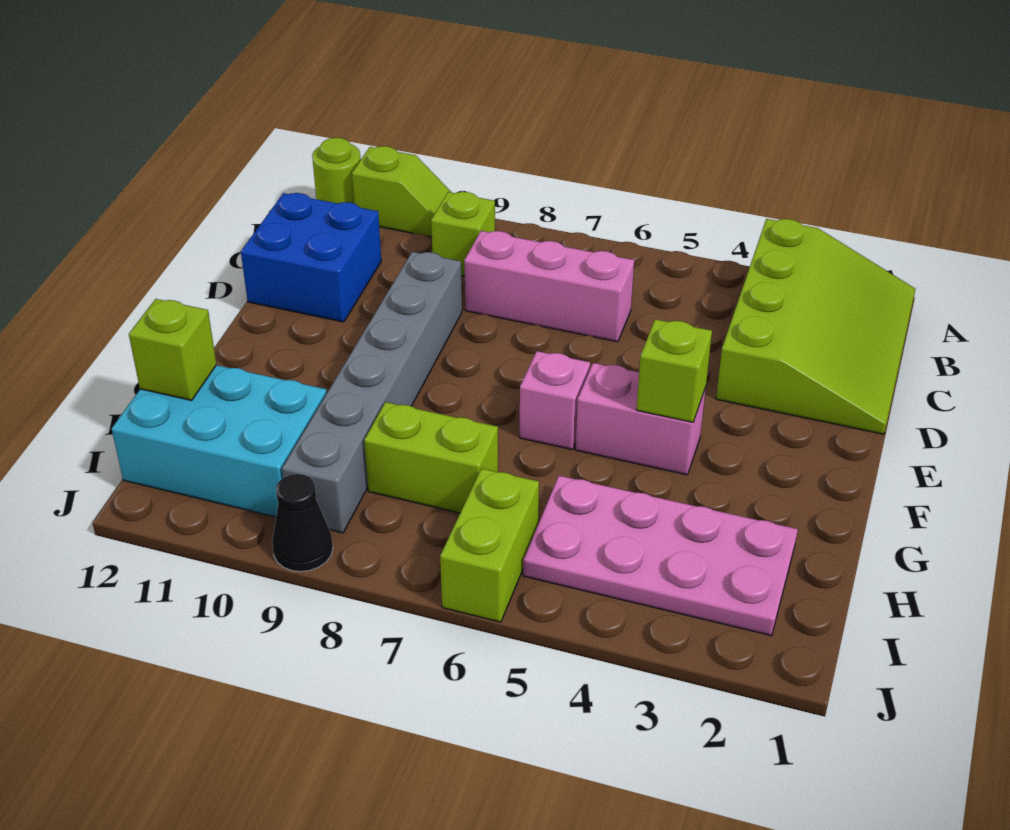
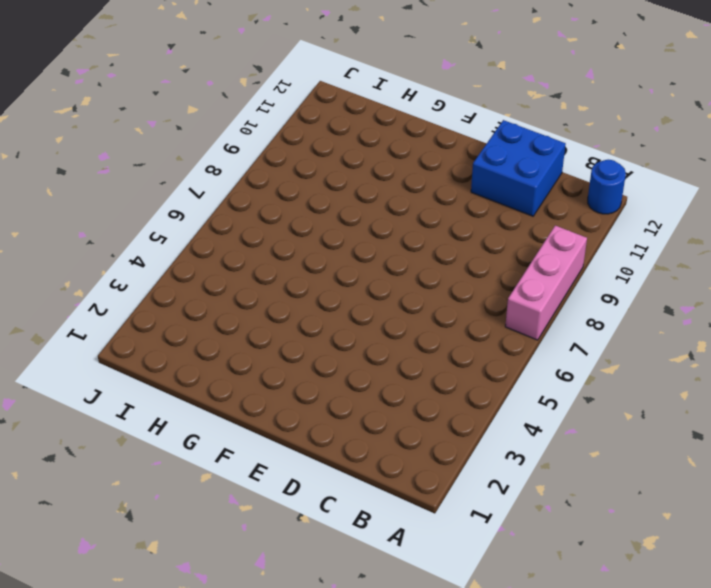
pink brick A7:A9 level 1 -> pink brick C6:C8 level 1
blue round brick A12 level 1 -> lime round brick A12 level 1
none -> lime slope A1:D3 level 1 top 3
none -> lime slope A10:A11 level 1 top 11
none -> lime brick B9 level 1

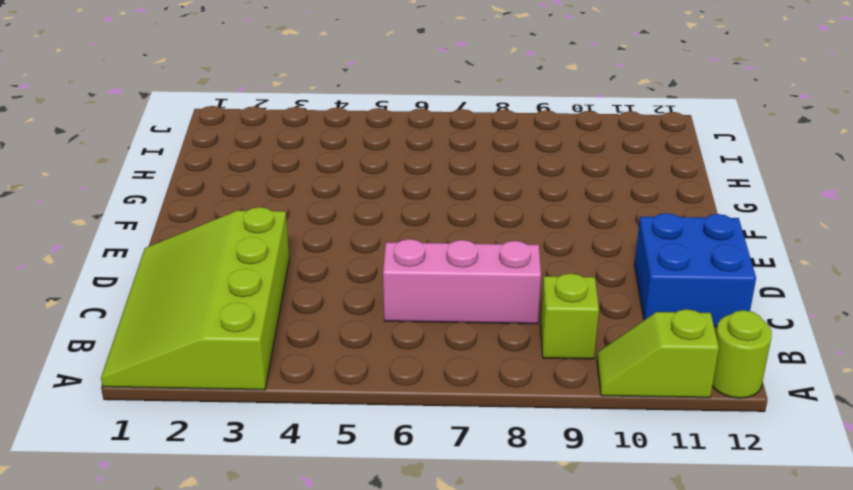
none -> grey brick D9:I9 level 1
none -> pink brick F4:F5 level 1
none -> pink brick F6 level 1

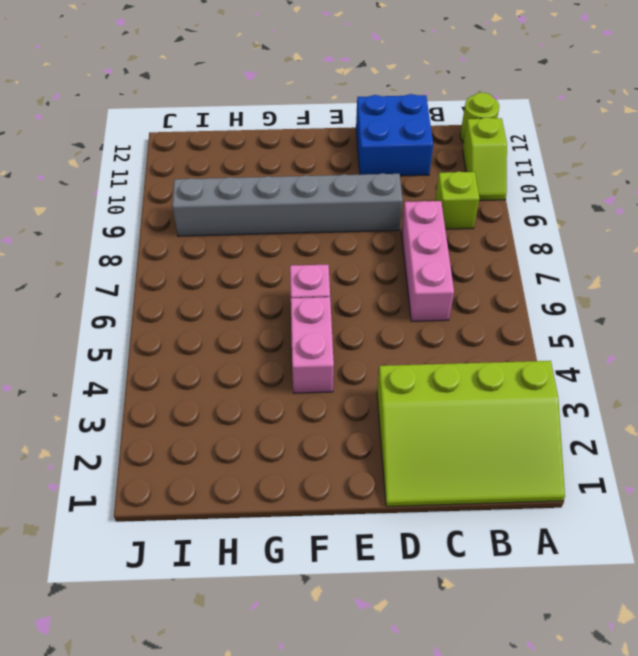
none -> pink plate H2:I5 level 1
none -> lime brick H7:H8 level 1
none -> cyan brick H10:I12 level 1

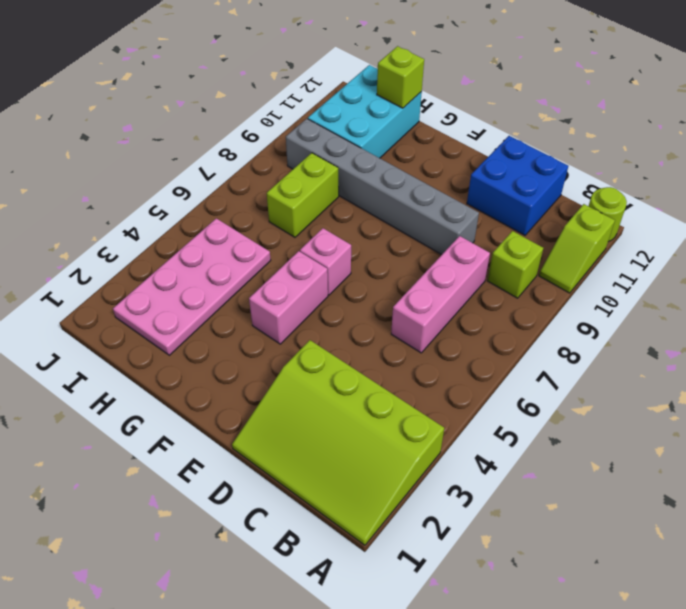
none -> lime brick I6:J6 level 1
none -> black cone J9 level 1
none -> lime brick F4 level 2

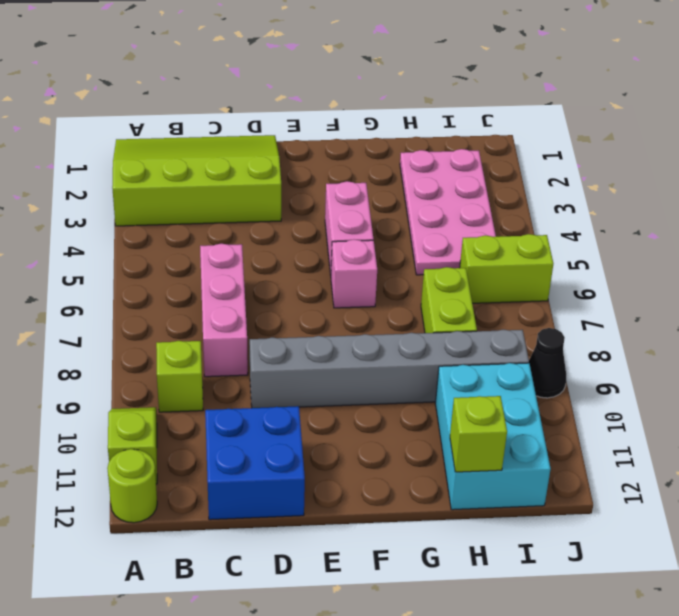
none -> lime brick F4 level 2

